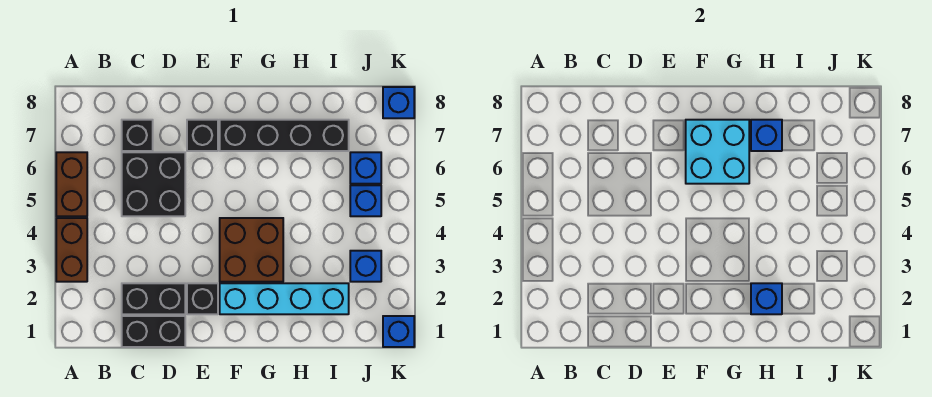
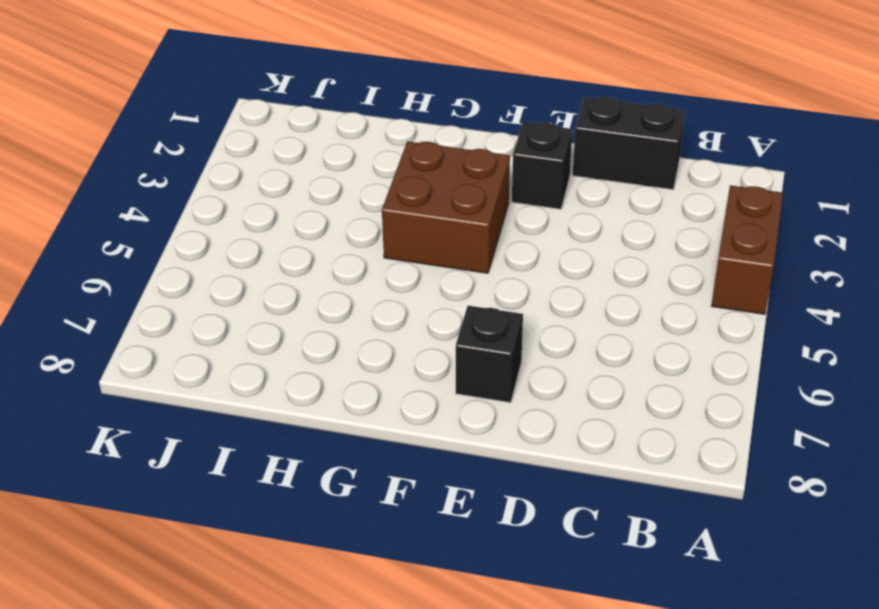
none -> brown brick A5:A6 level 1
none -> black brick C2:D2 level 1
none -> black brick C5:D6 level 1

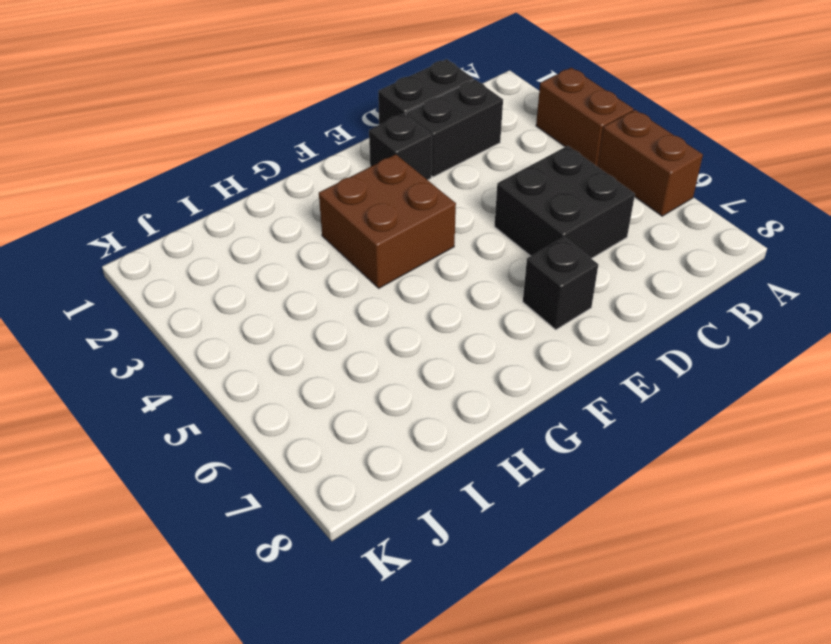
none -> black brick C7 level 1
none -> cyan brick F2:I2 level 1
none -> black brick F7:I7 level 1

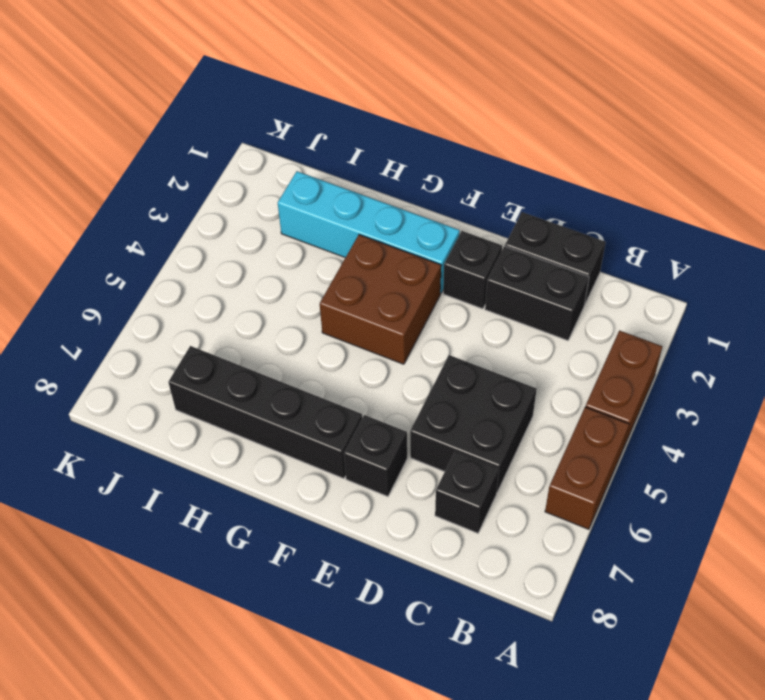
none -> blue brick J3 level 1
none -> blue brick J5 level 1
none -> blue brick J6 level 1

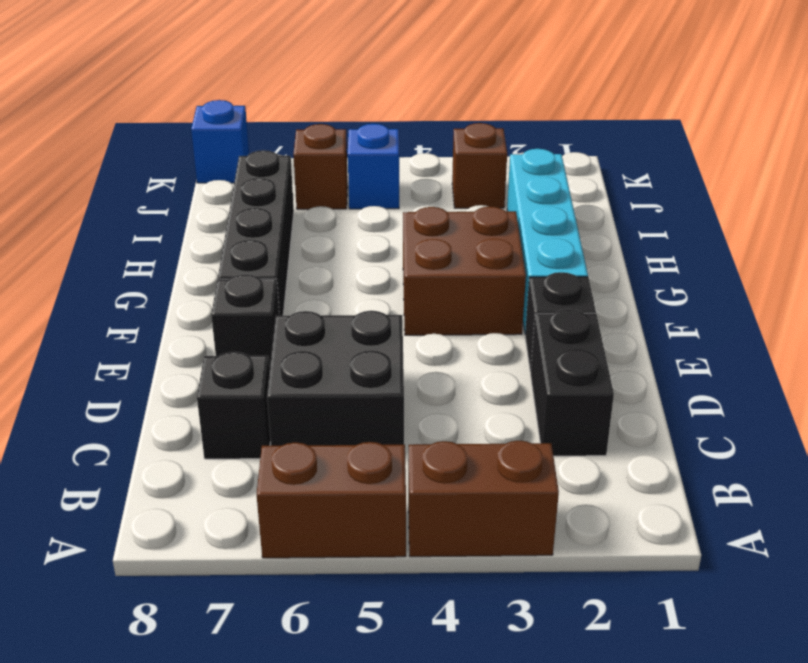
brown brick J3 level 1 -> blue brick J3 level 1
brown brick J6 level 1 -> blue brick J6 level 1
none -> black brick C1:D1 level 1
none -> blue brick K1 level 1
none -> cyan brick F6:G7 level 2

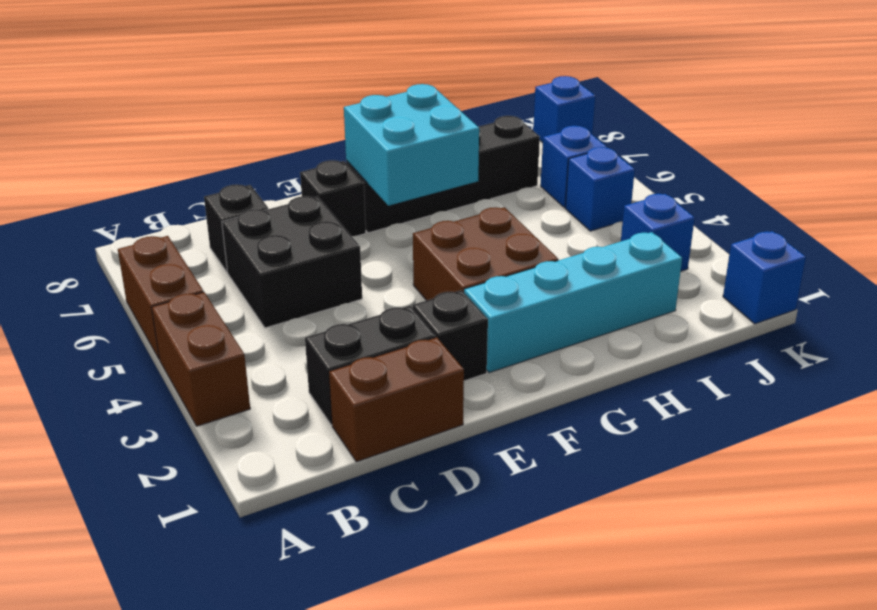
brown brick C1:D1 level 1 -> black brick C1:D1 level 1
none -> blue brick H2 level 2
none -> blue brick H7 level 2

